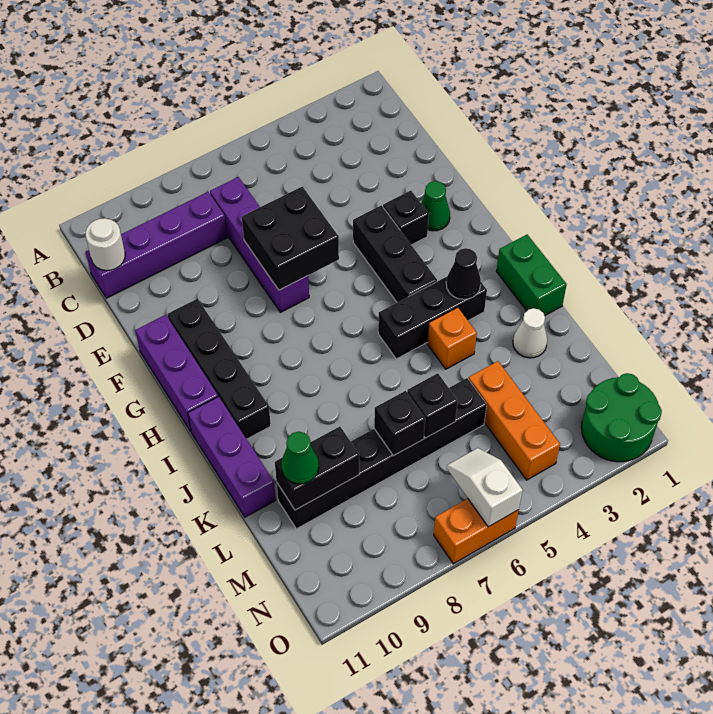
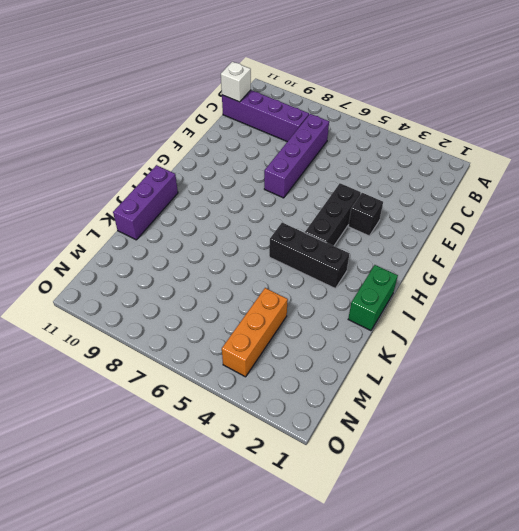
white brick C11 level 2 -> white round brick C11 level 2
none -> green cone F2 level 1
none -> black brick F10:I10 level 1
none -> purple brick F11:H11 level 1

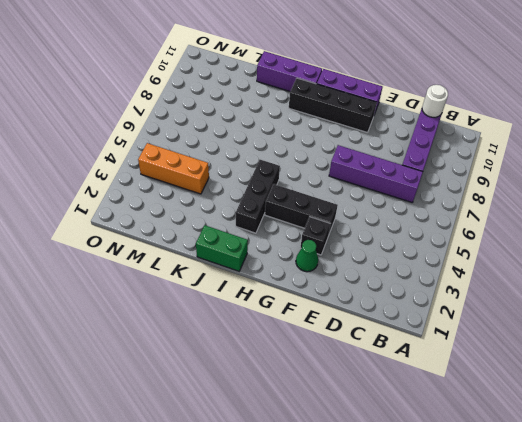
none -> orange brick J4 level 1
none -> white cone K2 level 1
none -> black brick L5:L10 level 1

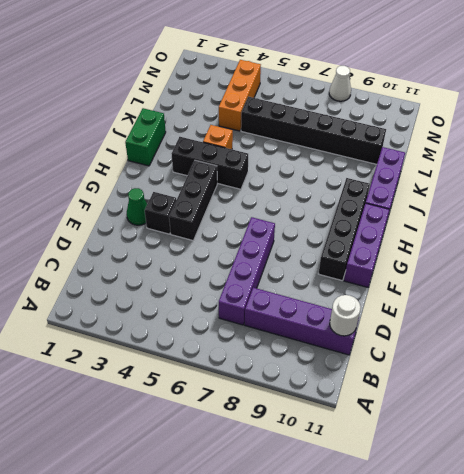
white cone O8 level 1 -> white cone K2 level 1
none -> green round brick N1:O2 level 1
none -> orange brick O6:O7 level 1
none -> black brick E6:F7 level 2

